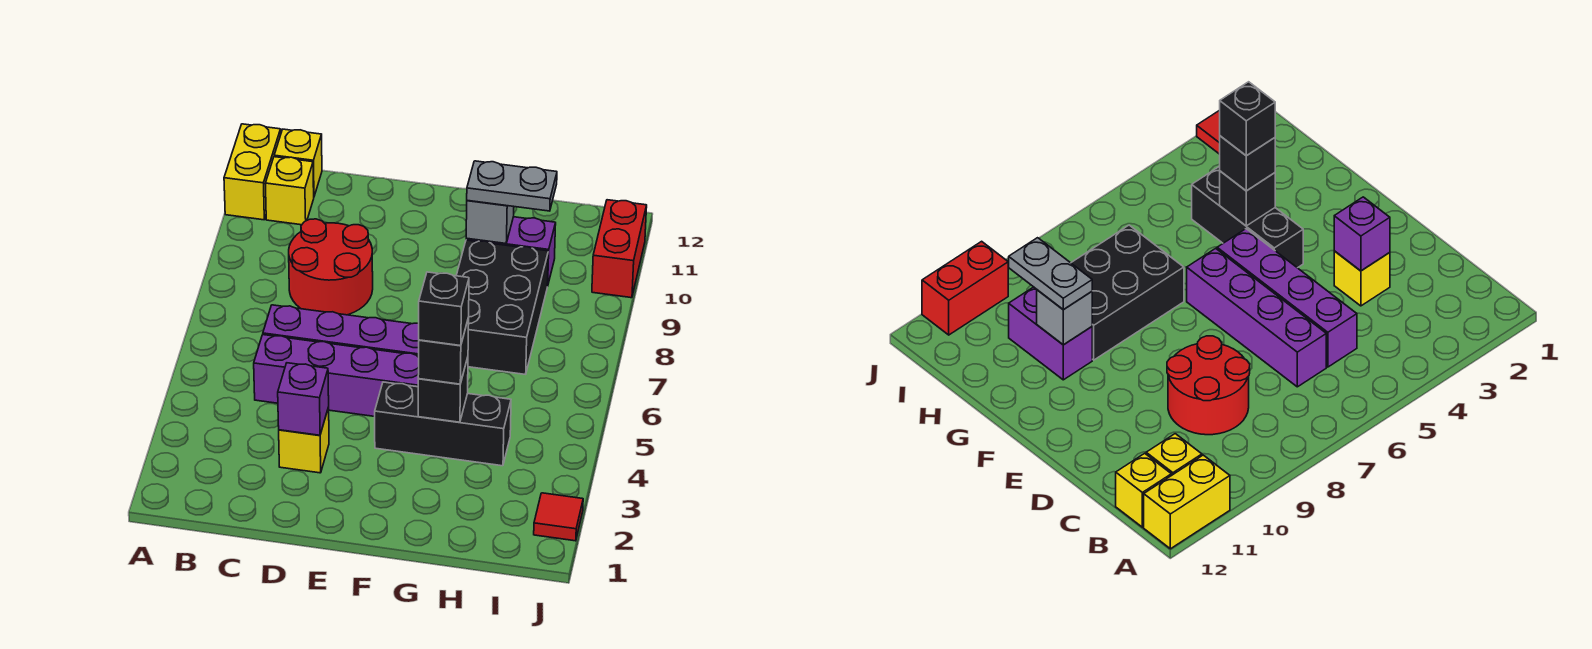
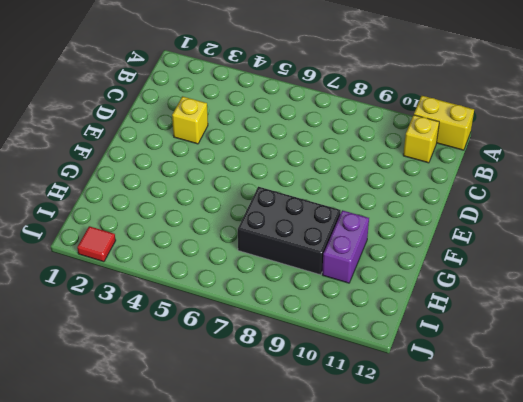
none -> yellow brick B12 level 1
none -> purple brick C5:F5 level 1
none -> purple brick C6:F6 level 1

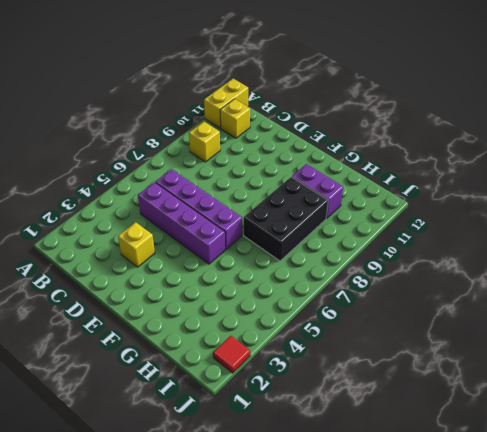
yellow brick B9 level 1 -> yellow brick B12 level 1
none -> red round brick C8:D9 level 1
none -> black brick F4:H4 level 1
none -> red brick J10:J11 level 1

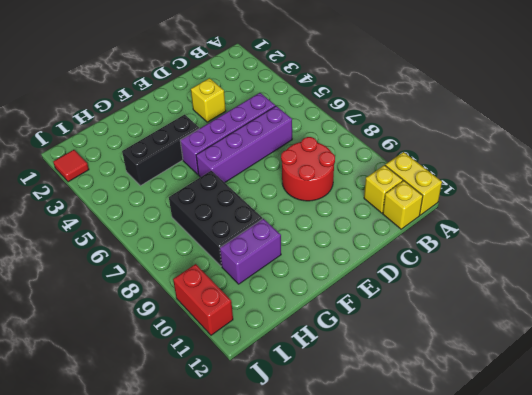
none -> purple brick D3 level 2
none -> black brick G4 level 2
none -> grey brick G10 level 2

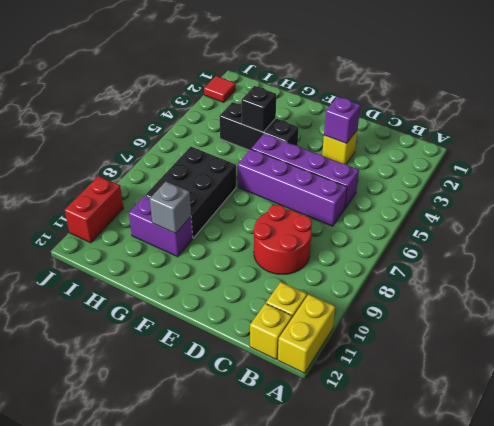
none -> black brick G4 level 3
none -> grey plate G10:H10 level 3
none -> black brick G4 level 4

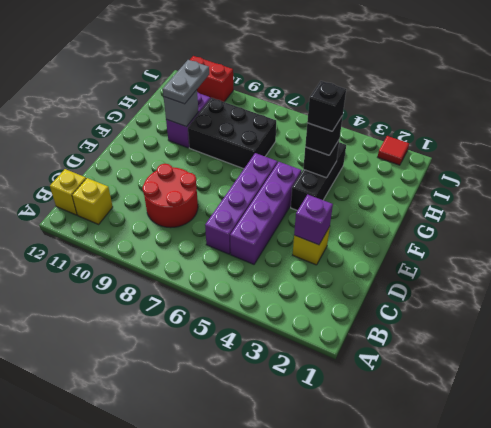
none -> yellow brick A11:A12 level 1

